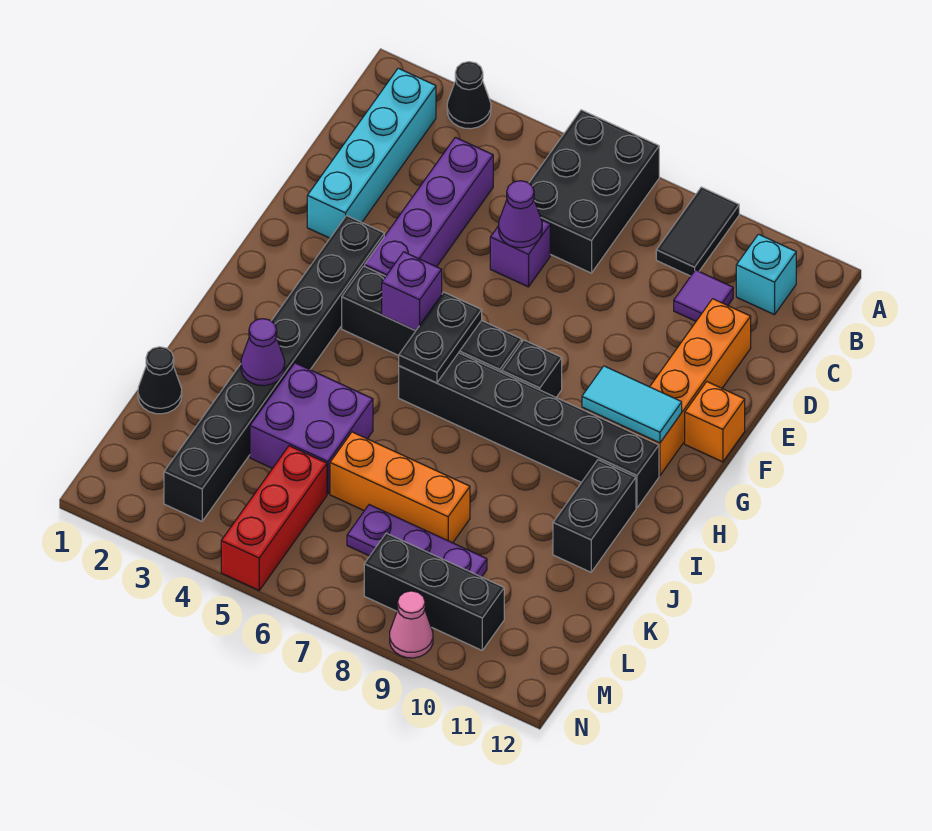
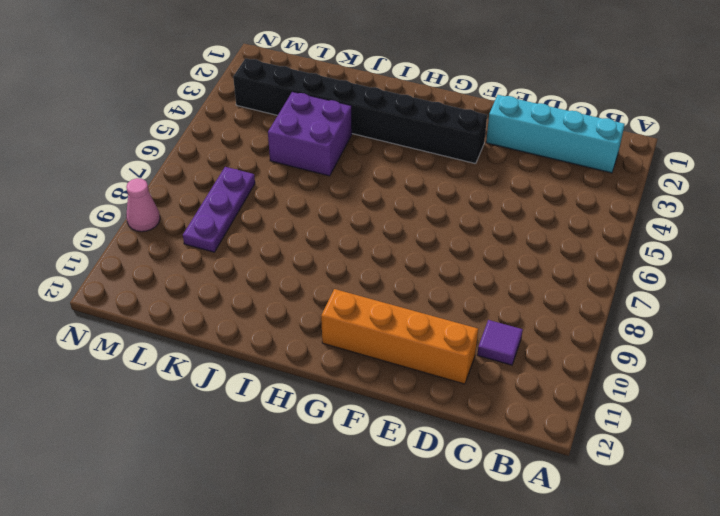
none -> black cone A3 level 1
none -> black brick A6:C7 level 1
none -> black tile A9:B9 level 1

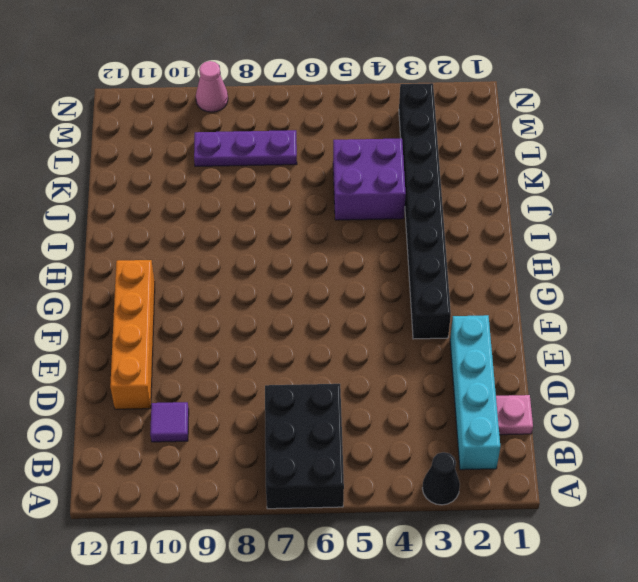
pink plate C1 level 1 -> none
none -> black tile A9:B9 level 1
none -> cyan brick B11 level 1
none -> purple brick C4:F4 level 1

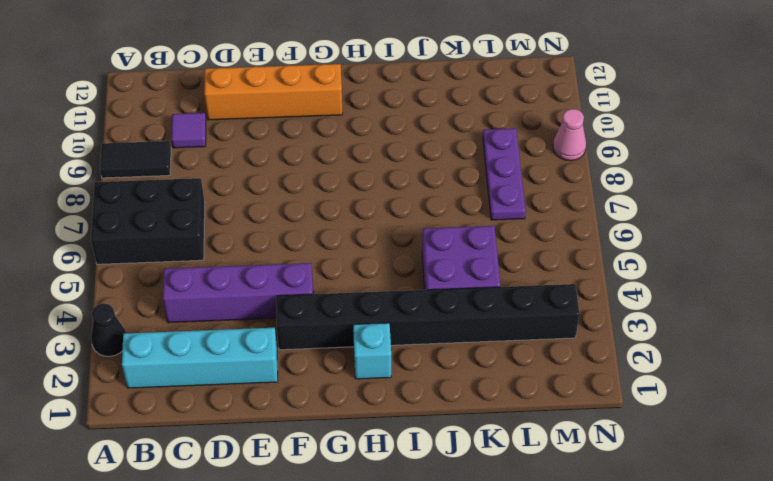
cyan brick H2 level 1 -> cyan brick B11 level 1
none -> purple brick D6 level 1
none -> orange brick F12 level 1
none -> black brick G4:G7 level 1

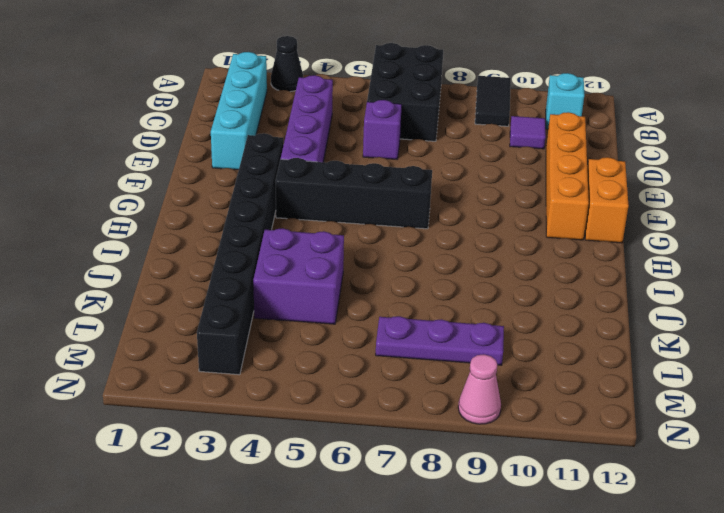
orange brick F12:G12 level 1 -> orange brick F12 level 1
none -> black brick G8 level 1
none -> black brick H6:H11 level 1
none -> black brick I11:J11 level 1

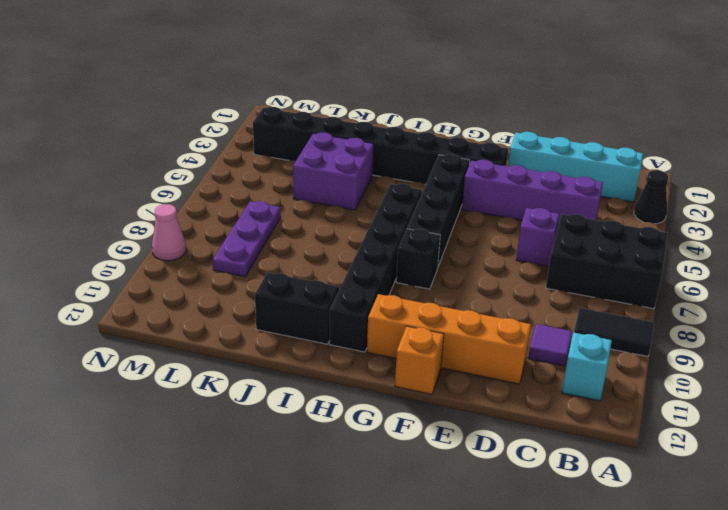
none -> black cone K1 level 1
none -> orange brick K6:K8 level 1
none -> red brick L5:N5 level 1

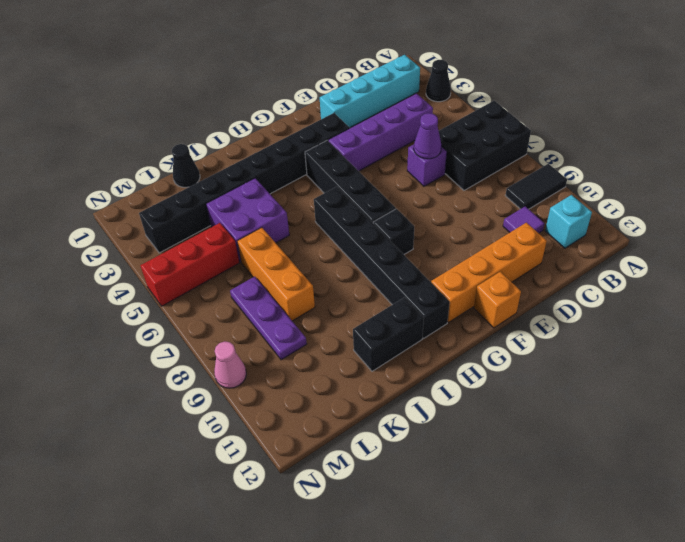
none -> black brick M8:M10 level 1
none -> purple brick G5 level 2
none -> black plate G6:H6 level 2

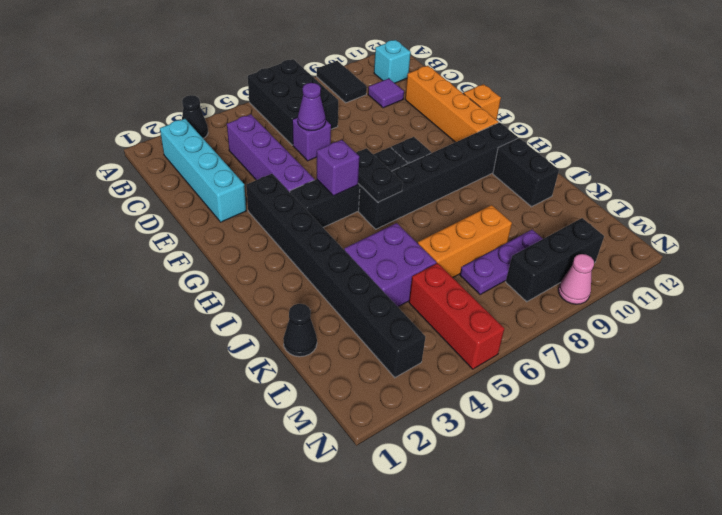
none -> cyan tile G10:G11 level 2
none -> purple cone J3 level 2

